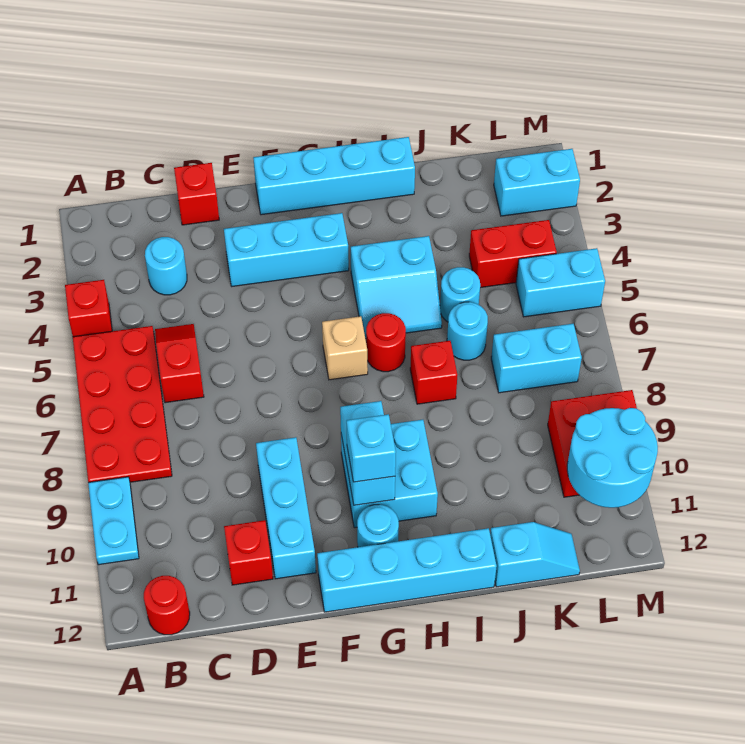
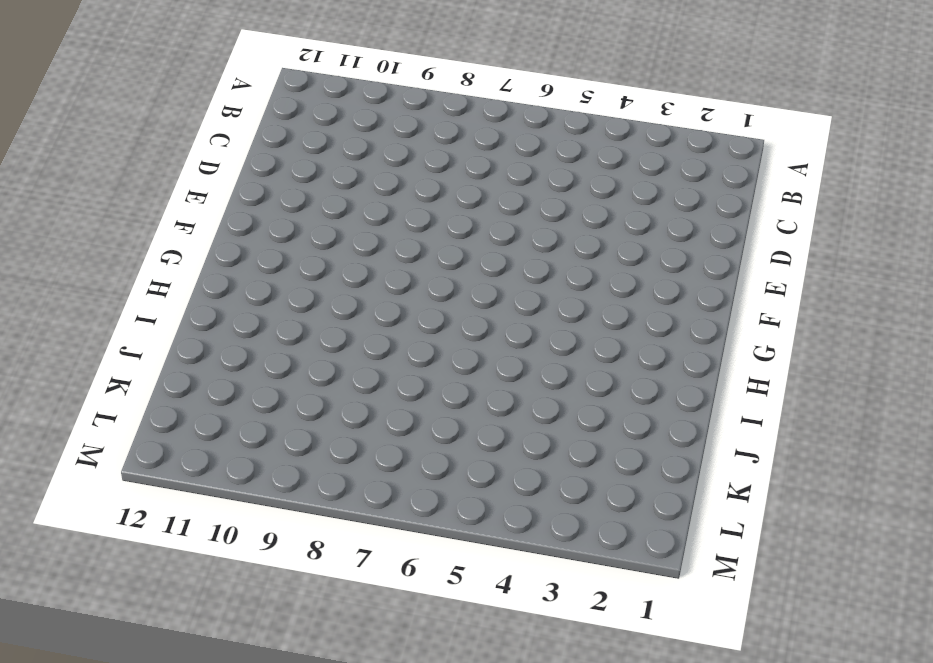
none -> red brick A4 level 1
none -> red plate A5:B8 level 1
none -> cyan plate A9:A10 level 1

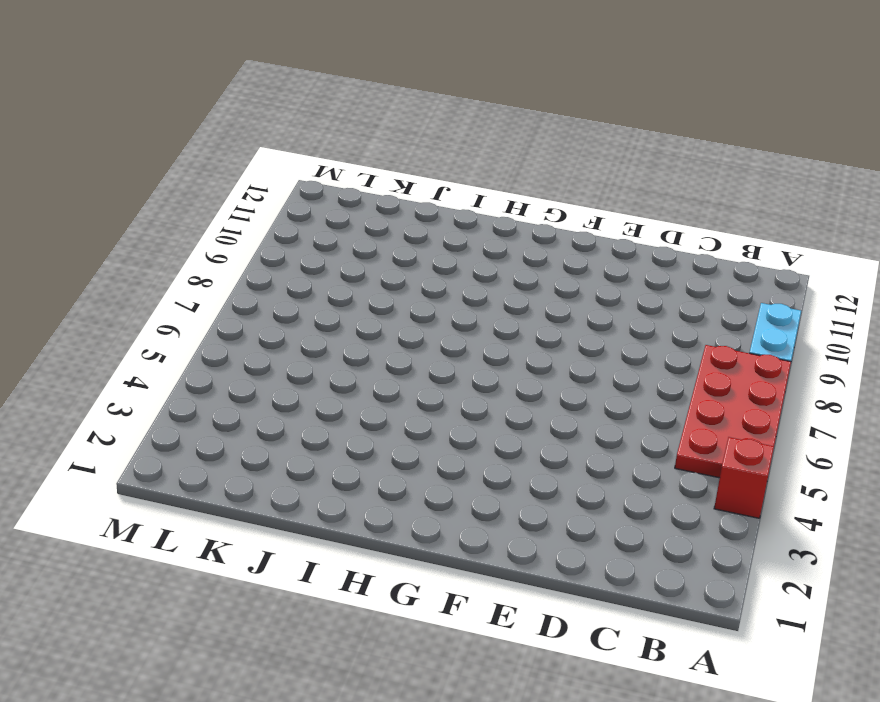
none -> red round brick B12 level 1
none -> cyan round brick C3 level 1
none -> red slope C5:C6 level 1 top 6

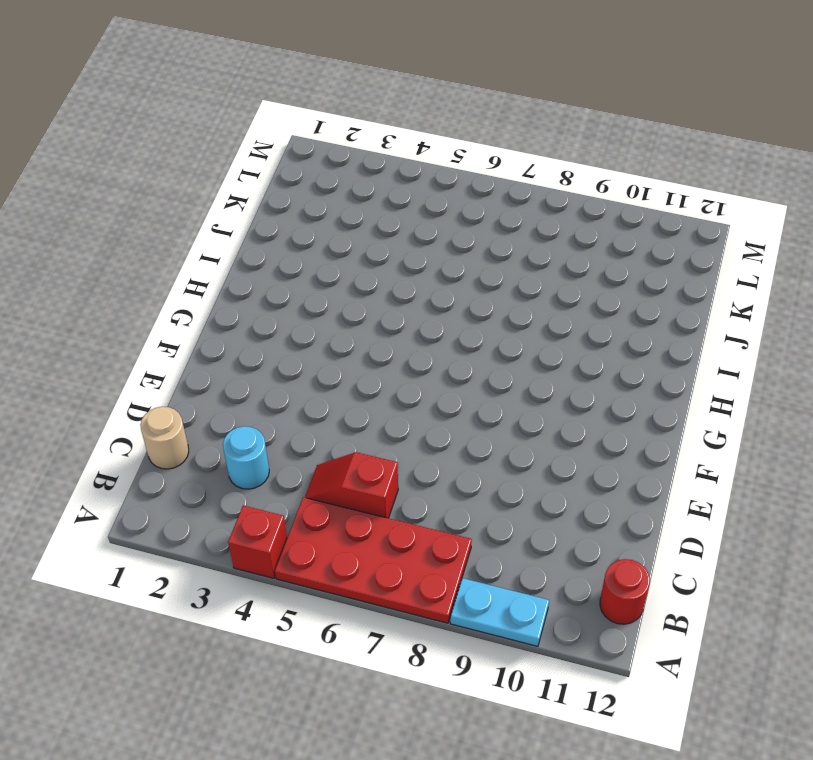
tan round brick C1 level 1 -> none
none -> red brick D1 level 1
none -> red brick D11 level 1
none -> cyan brick E3:G3 level 1

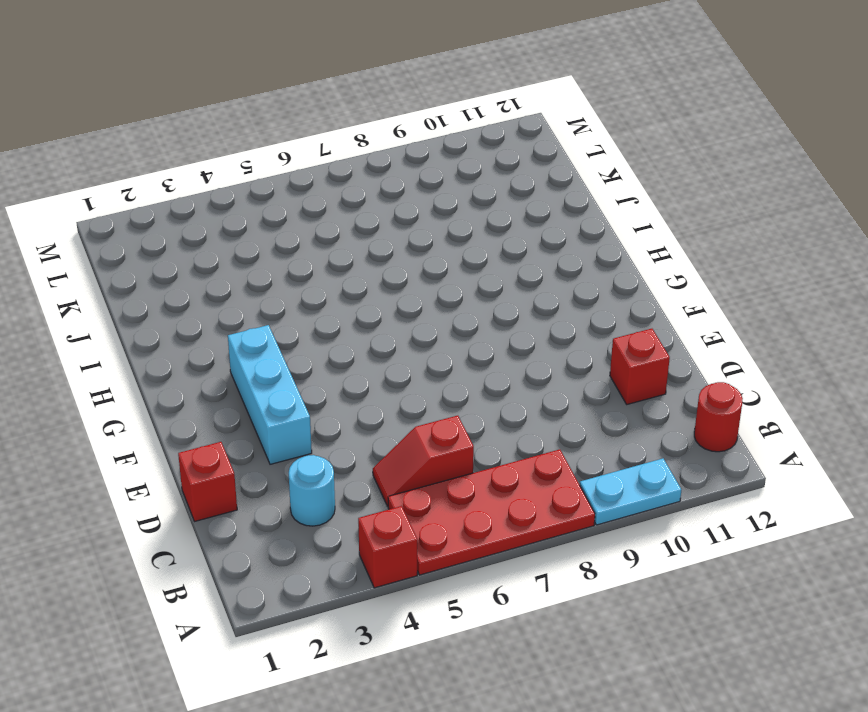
none -> cyan brick E9:E11 level 1
none -> cyan brick F1:I1 level 1
none -> cyan brick F12:I12 level 1

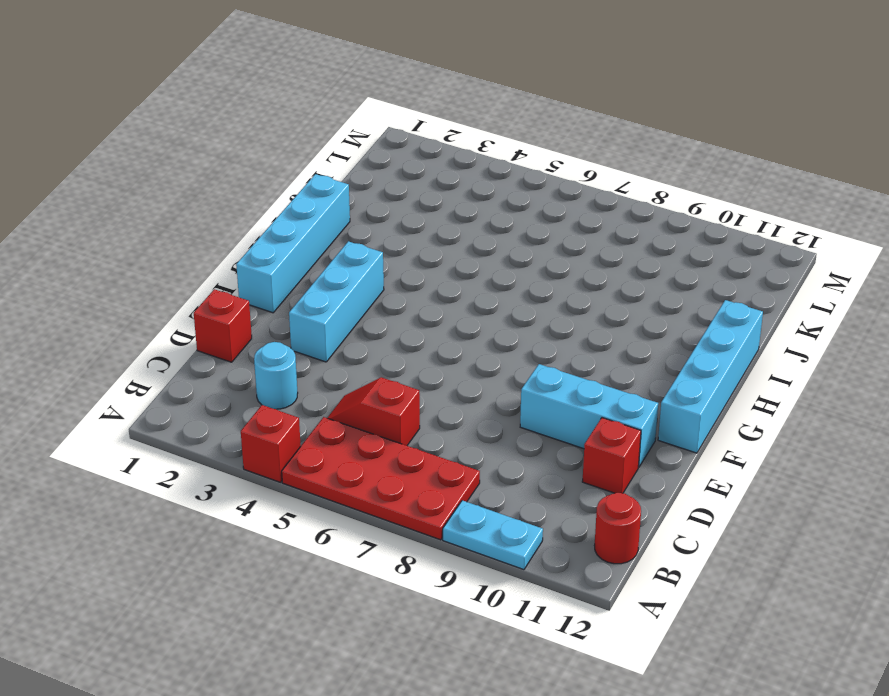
none -> tan brick G6 level 1
none -> cyan brick G9:H10 level 1
none -> cyan round brick G11 level 1

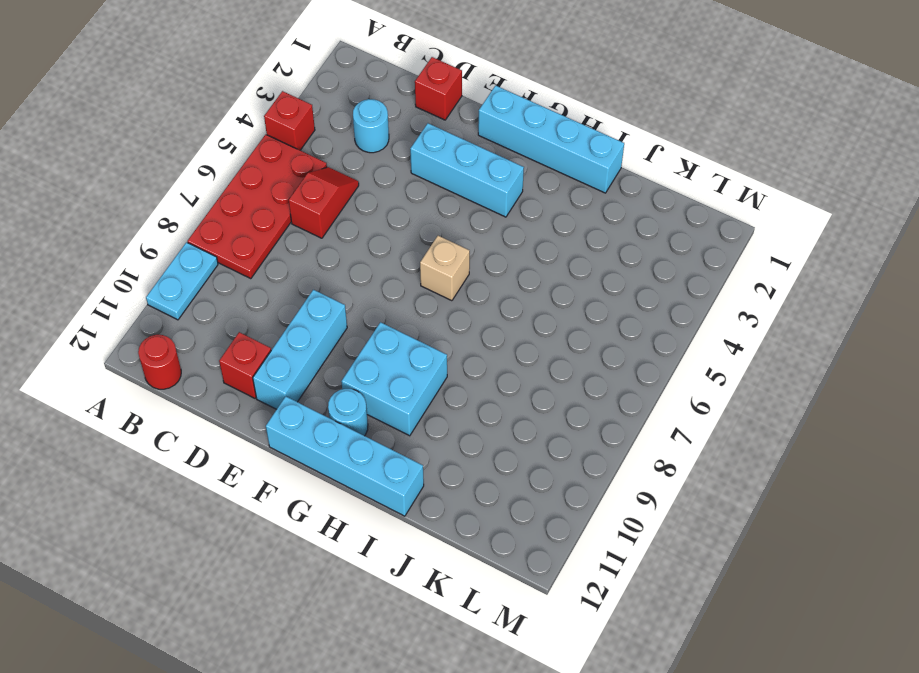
none -> cyan slope H4:I5 level 1 top 4
none -> red round brick H6 level 1
none -> red brick I7 level 1

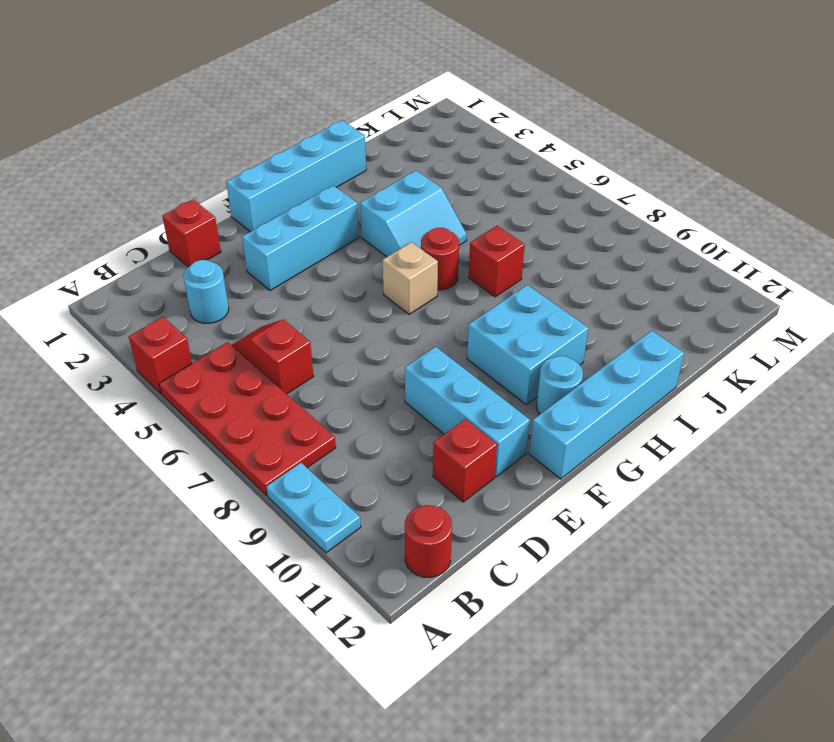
none -> cyan round brick J5 level 1
none -> cyan round brick J6 level 1
none -> cyan slope J12:K12 level 1 top J

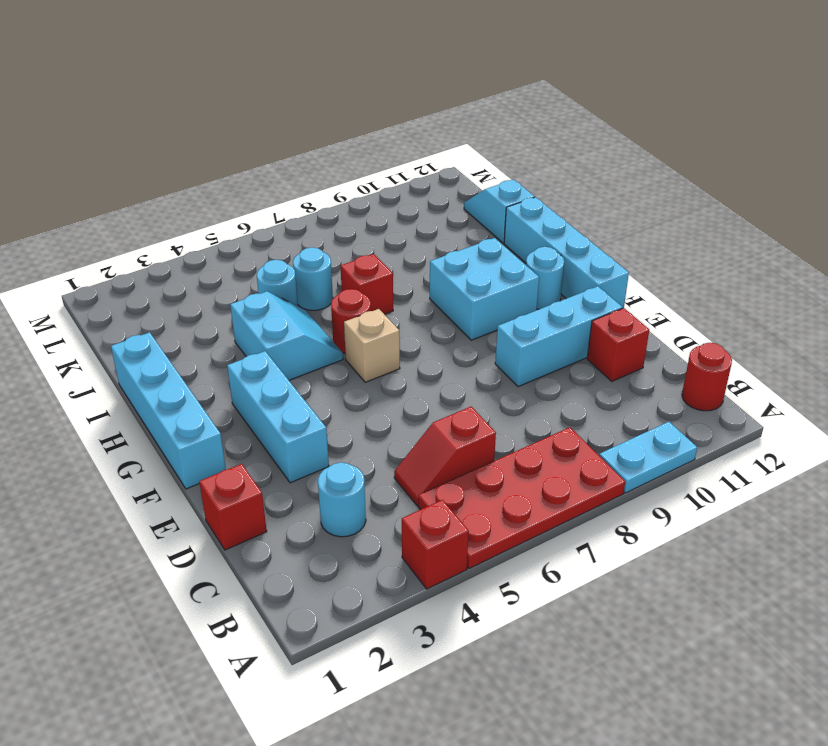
none -> red brick K4:L4 level 1
none -> cyan brick K7:L7 level 1
none -> cyan brick L2:M2 level 1

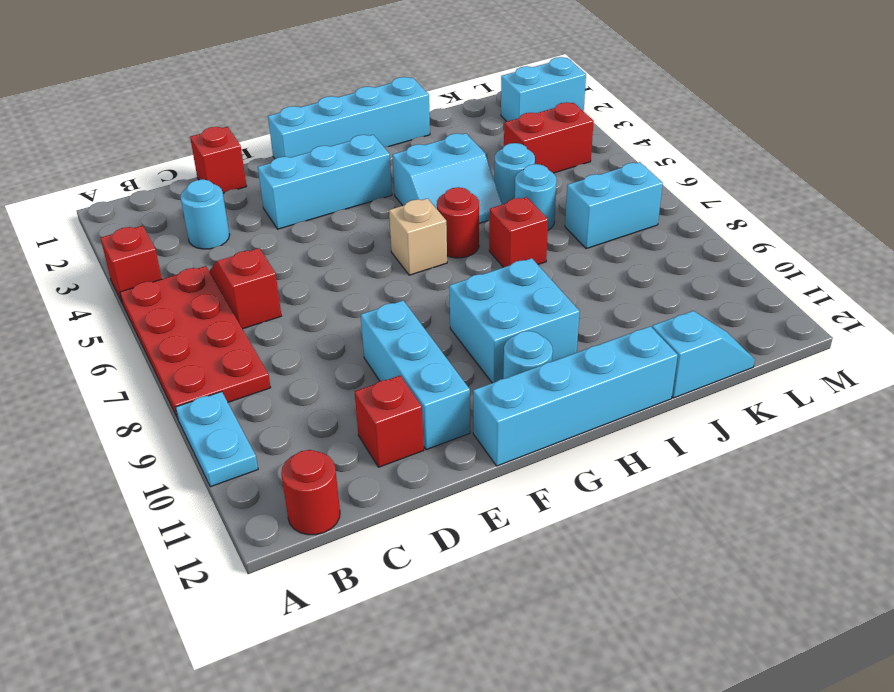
none -> cyan brick L5:M5 level 1
none -> red brick L9:M10 level 1
none -> cyan brick G9:G10 level 2

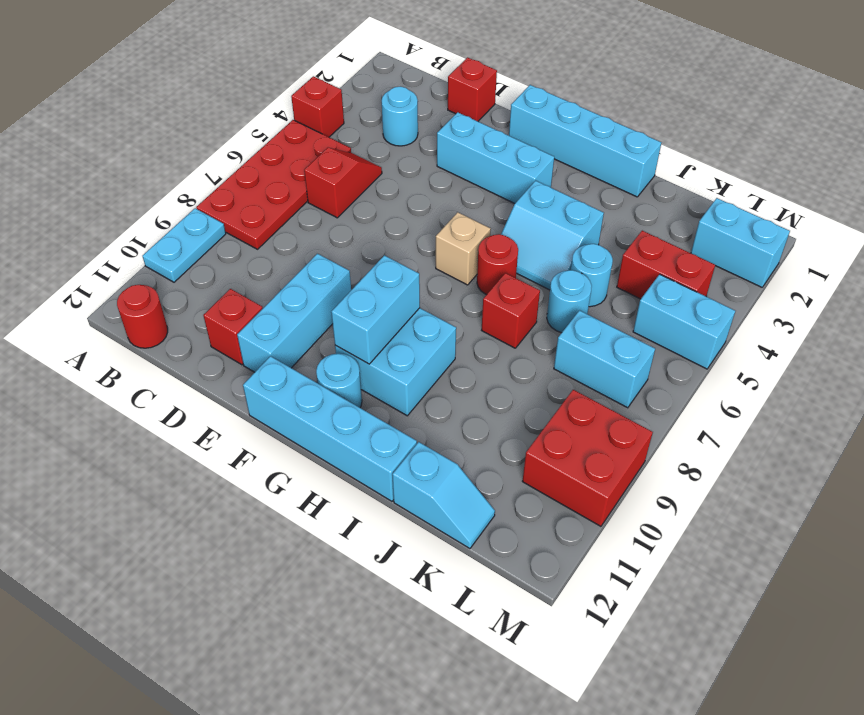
none -> cyan round brick L10:M11 level 2
none -> cyan brick G10 level 3

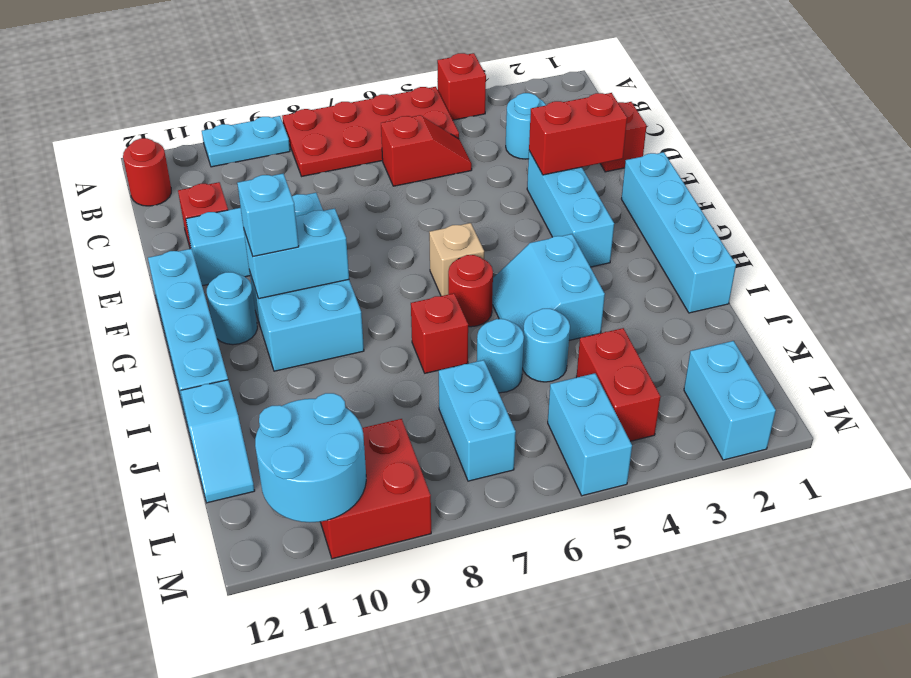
red brick E2:E3 level 2 -> none

